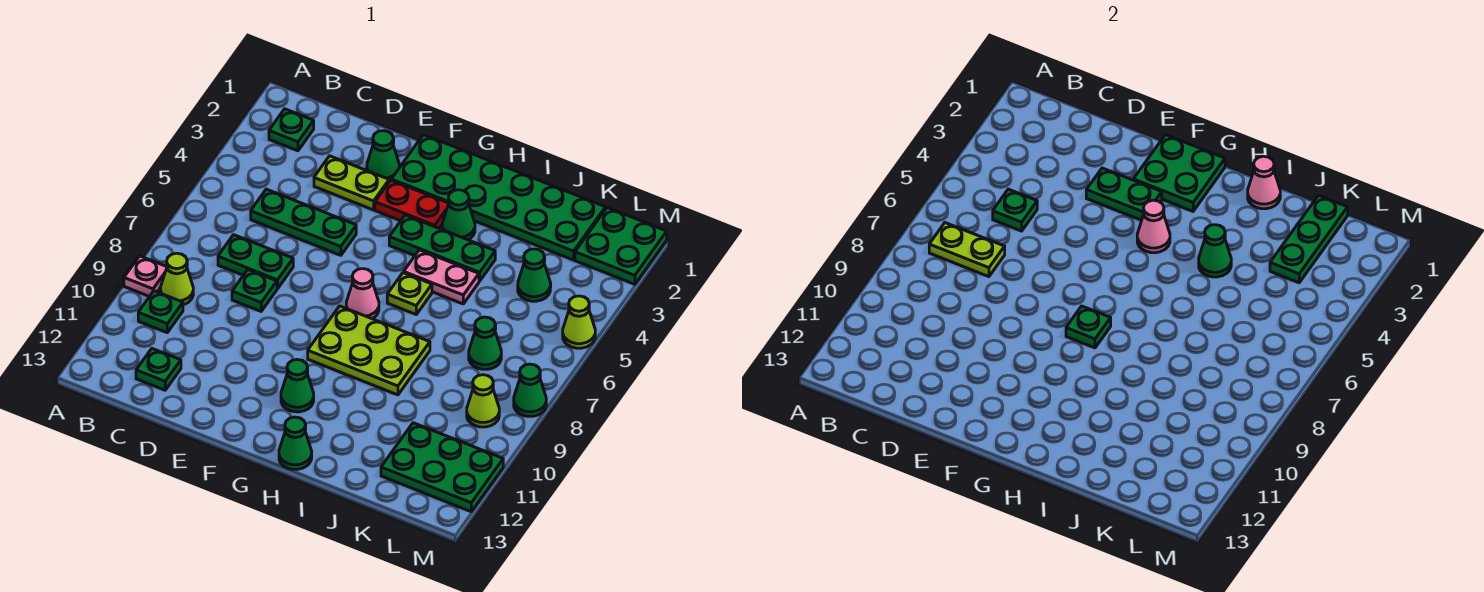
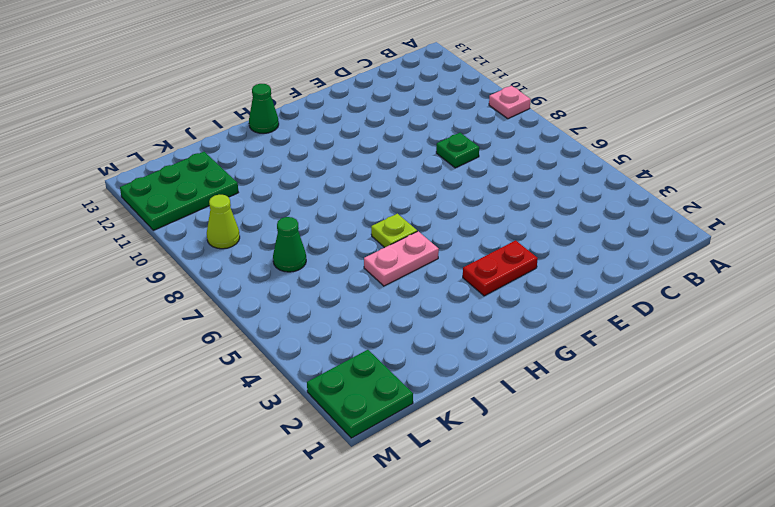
none -> green plate B2 level 1
none -> lime cone B9 level 1
none -> green plate B10 level 1
none -> green plate C5:E5 level 1

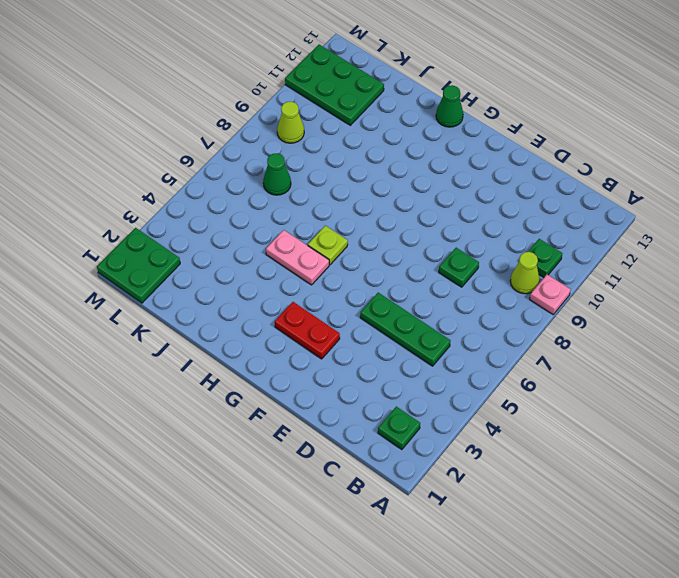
none -> green plate C7:D7 level 1
none -> green plate C12 level 1
none -> lime plate D3:E3 level 1
none -> green cone E2 level 1

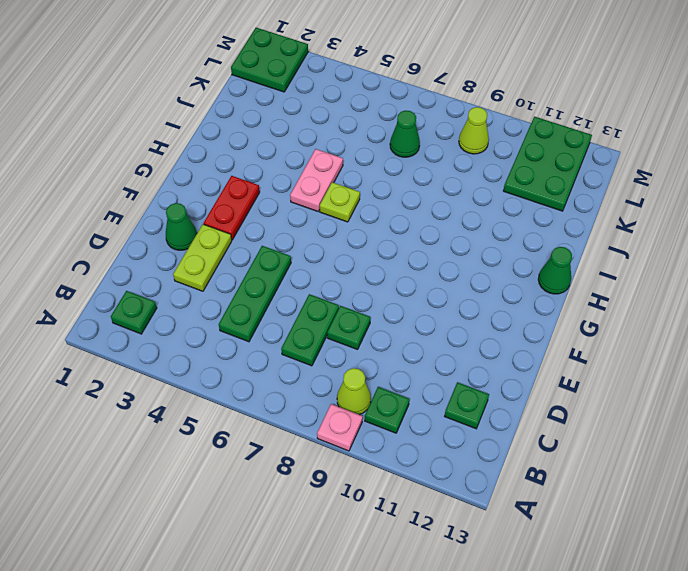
none -> green plate F1:K2 level 1
none -> green plate G4:I4 level 1
none -> pink cone G7 level 1
none -> lime plate G8:I9 level 1

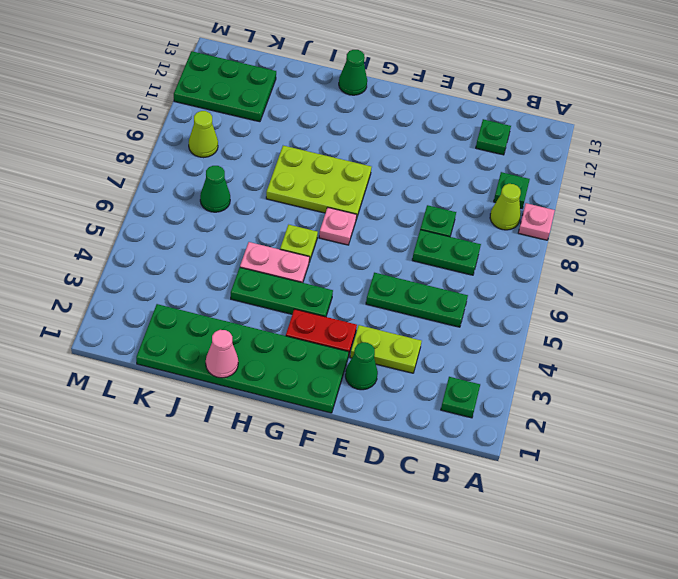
pink plate G7 level 1 -> pink cone G7 level 1
none -> green cone G11 level 1
none -> green cone H3 level 1
none -> green cone K4 level 1
none -> green plate L1:M2 level 1

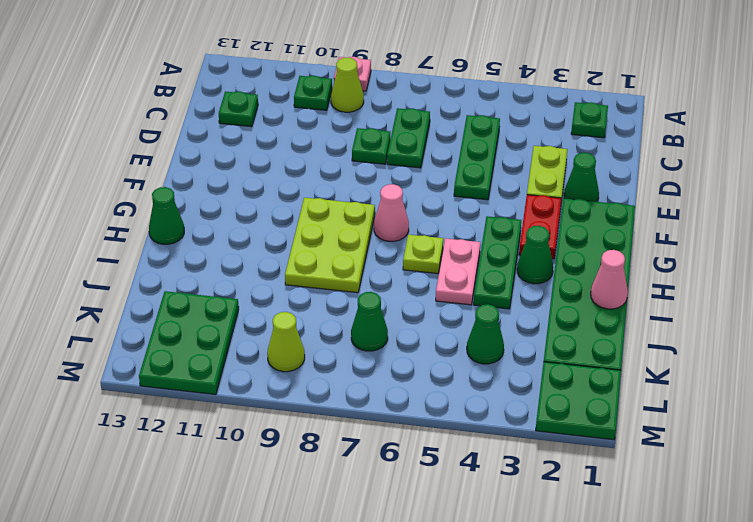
none -> green cone G11 level 1
none -> lime cone M5 level 1
none -> green cone M8 level 1
none -> lime plate B7:C7 level 2

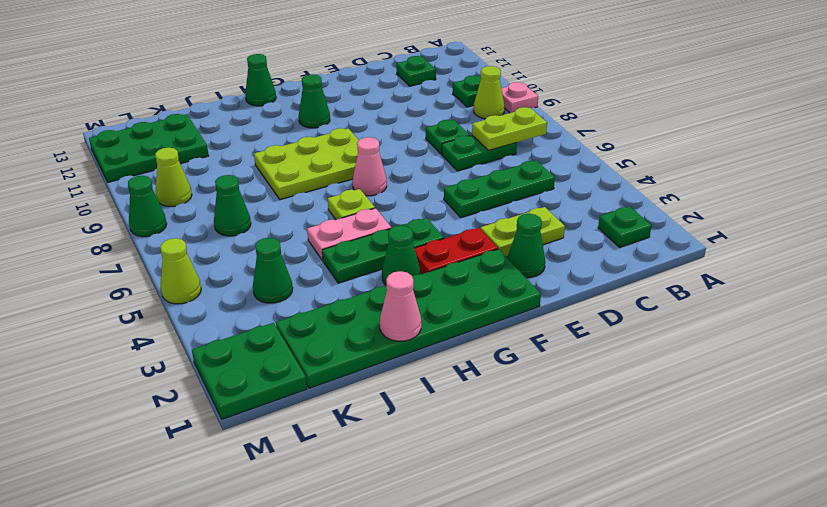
none -> green plate C5 level 2
none -> green plate E3:F3 level 2
none -> green plate F1:G2 level 2
none -> pink cone G4 level 2

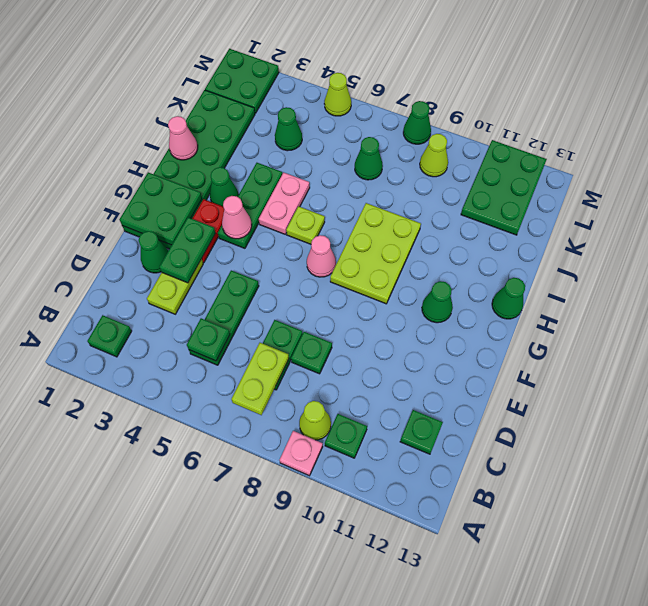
none -> green plate G8 level 2
none -> green cone I4 level 2
none -> green plate K1:K3 level 2

